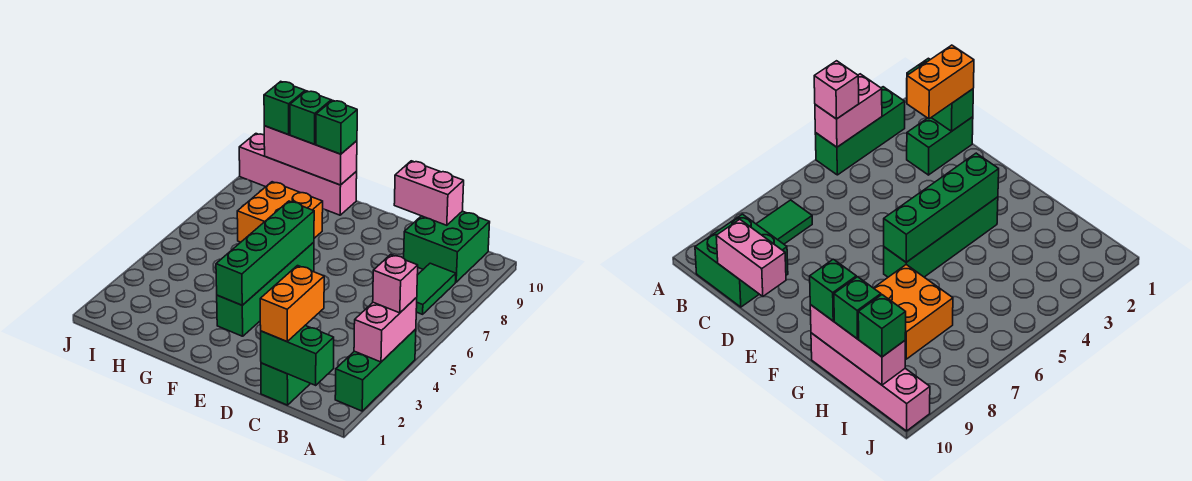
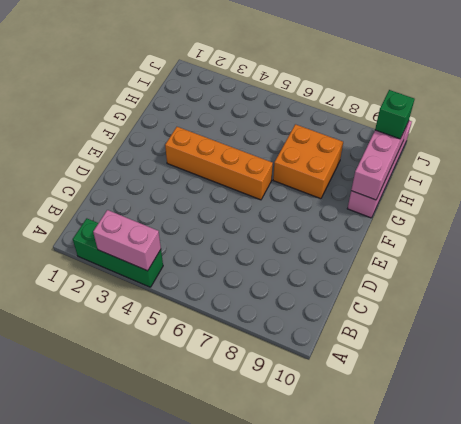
orange brick F3:F6 level 1 -> green brick F3:F6 level 1
none -> green tile B7:B8 level 1
none -> green brick B9:C10 level 1
none -> green brick C1:C2 level 1

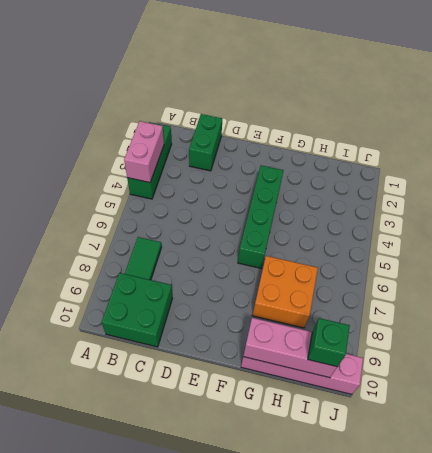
none -> green brick B1:C1 level 2
none -> pink brick C10:D10 level 2
none -> green brick F3:F6 level 2

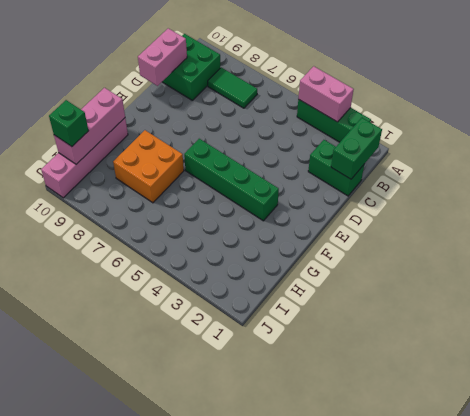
none -> green brick F3:F6 level 2
none -> pink brick A4 level 3
none -> orange brick C1:C2 level 3

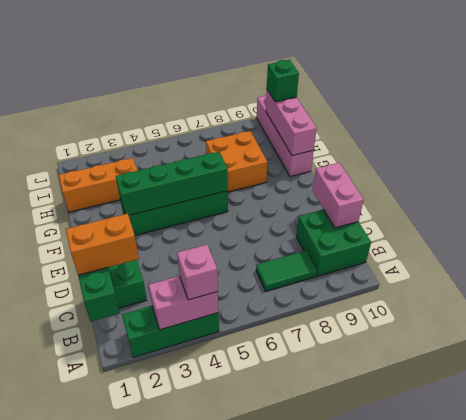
orange brick H1:H3 level 1 -> none
none -> green brick G10 level 3
none -> green brick H10 level 3

